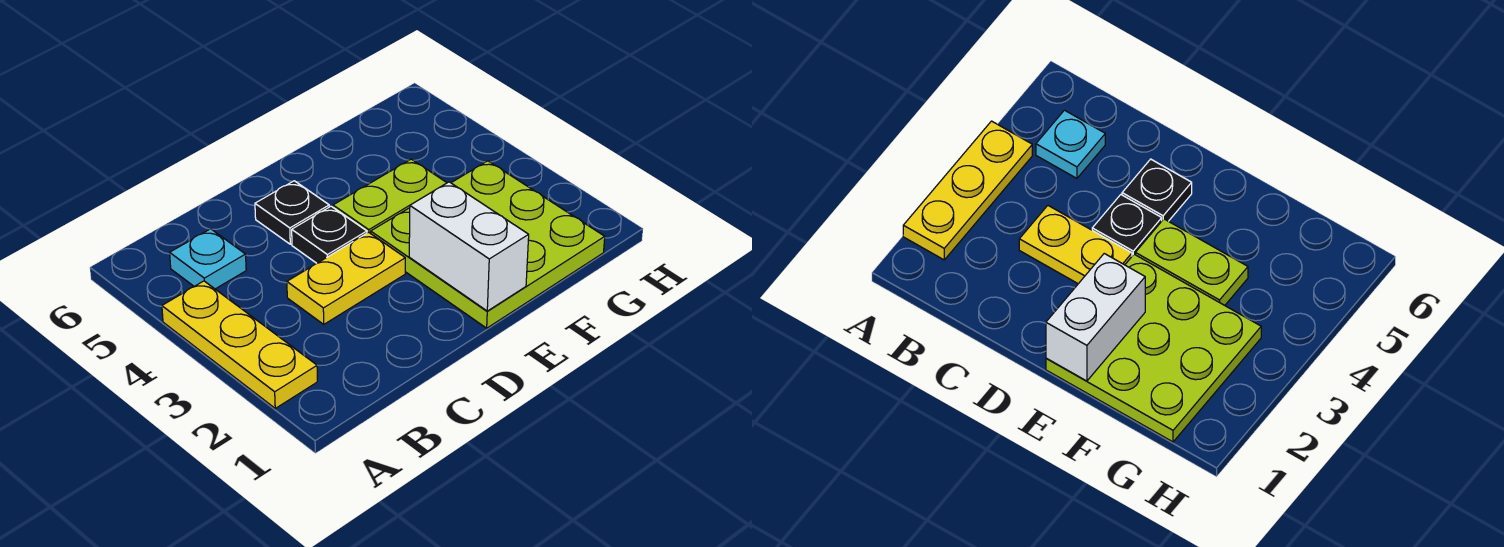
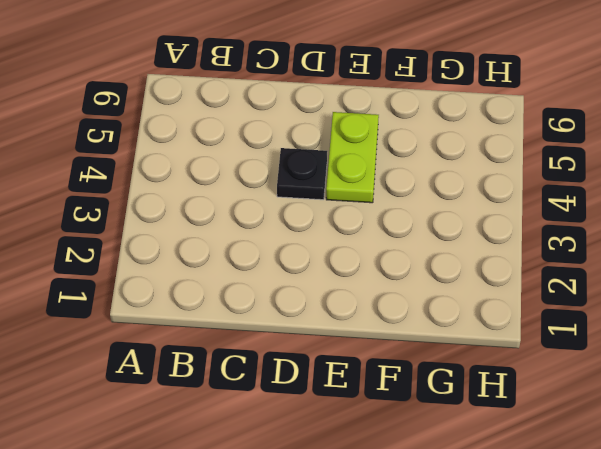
lime plate E4:E5 level 1 -> lime plate E4:F4 level 1
none -> yellow plate A2:A4 level 1
none -> cyan plate B5 level 1

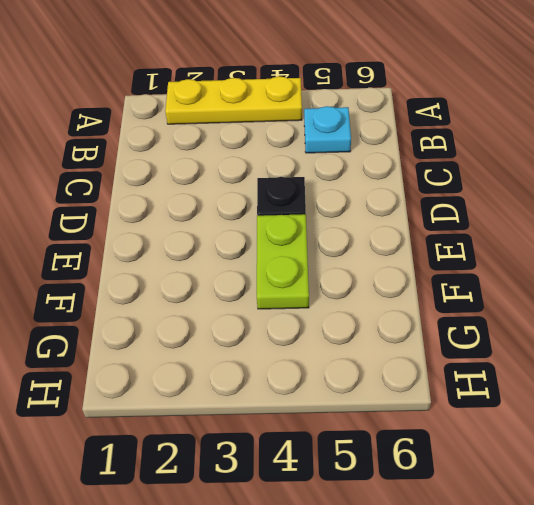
none -> yellow plate C3:D3 level 1
none -> black plate D5 level 1

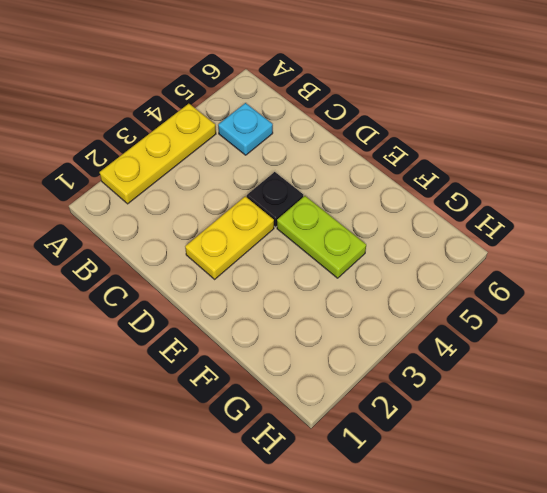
yellow plate D2:D3 level 1 -> yellow plate C3:D3 level 1
none -> black plate D5 level 1
none -> lime plate E1:G3 level 1

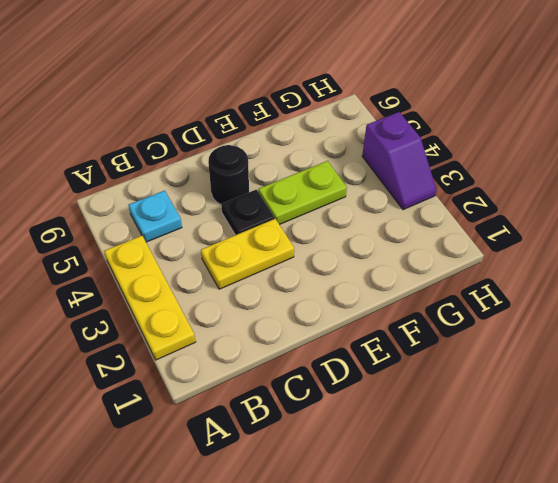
black round brick D5 level 1 -> black plate D5 level 1
purple slope H3:H4 level 1 top 4 -> none
none -> lime plate E1:G3 level 1
none -> white brick E1:E2 level 2

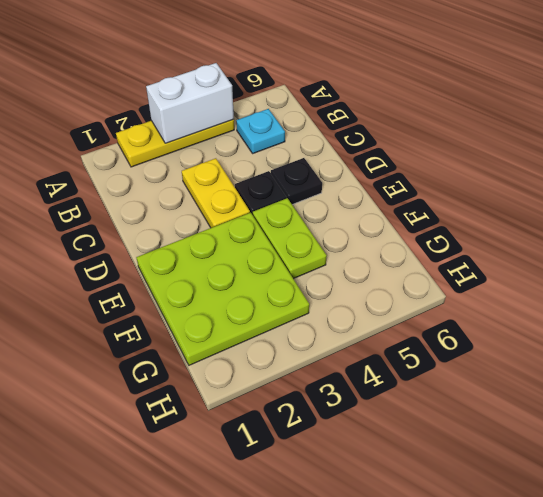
white brick A3:A4 level 2 -> white brick E1:E2 level 2

